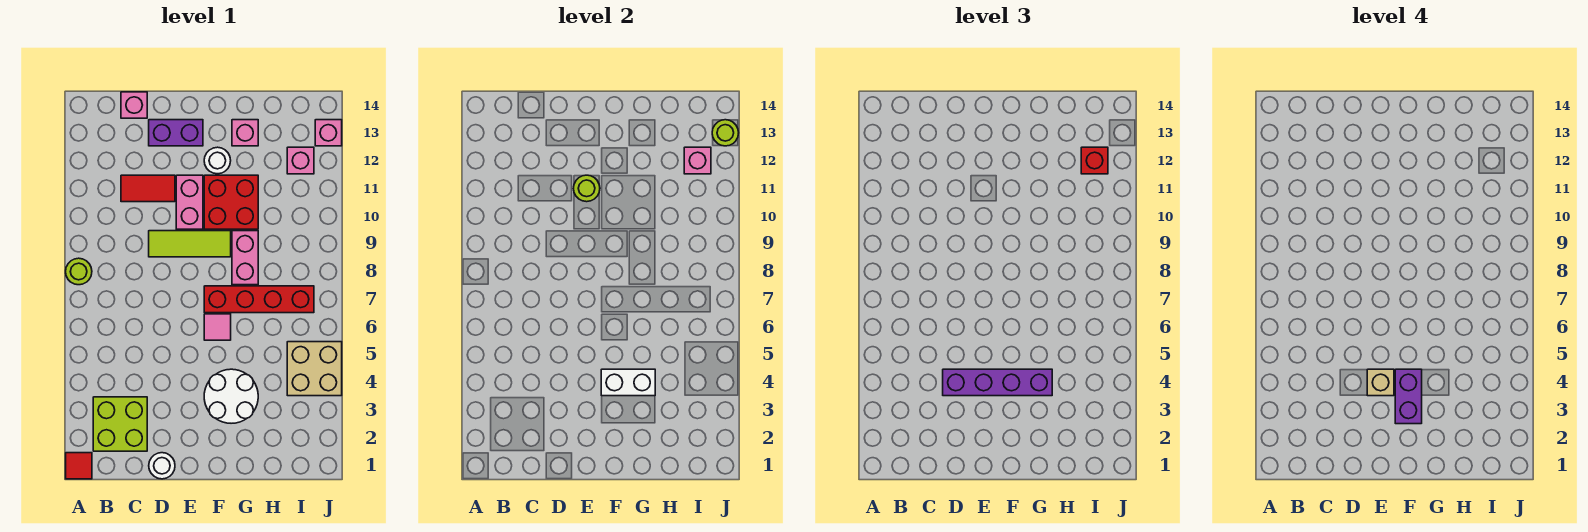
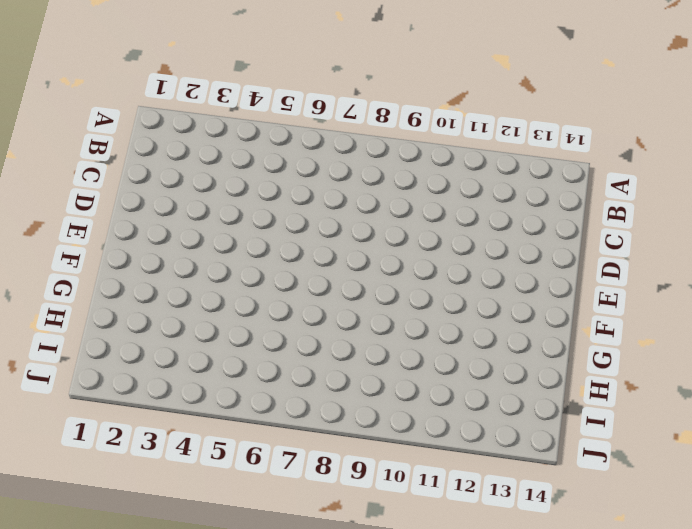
none -> red tile A1 level 1
none -> lime round brick A8 level 1
none -> lime brick B2:C3 level 1

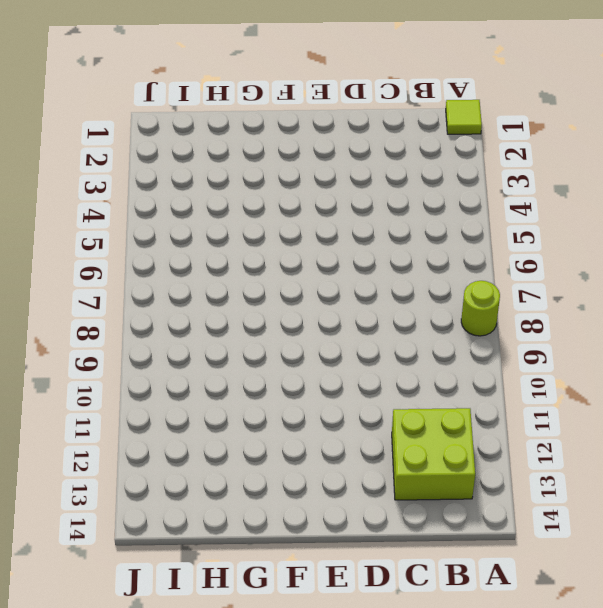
lime tile A1 level 1 -> red tile A1 level 1
lime brick B12:C13 level 1 -> lime brick B2:C3 level 1
none -> red tile C11:D11 level 1
none -> pink brick C14 level 1
none -> white round brick D1 level 1

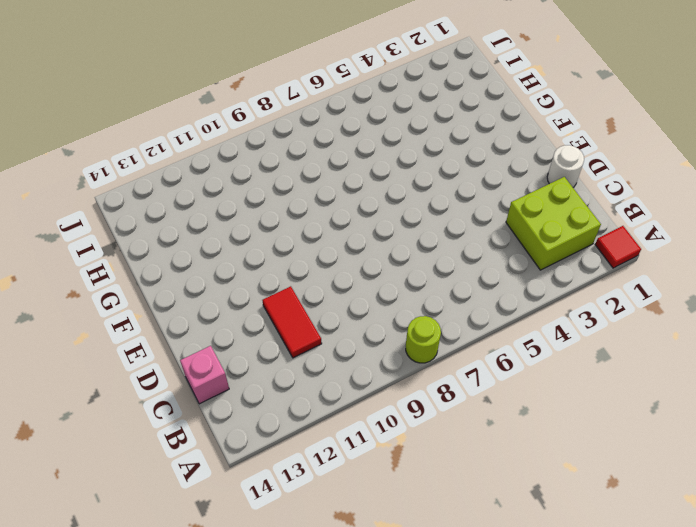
none -> lime tile D9:F9 level 1
none -> purple brick D13:E13 level 1
none -> pink brick E10:E11 level 1

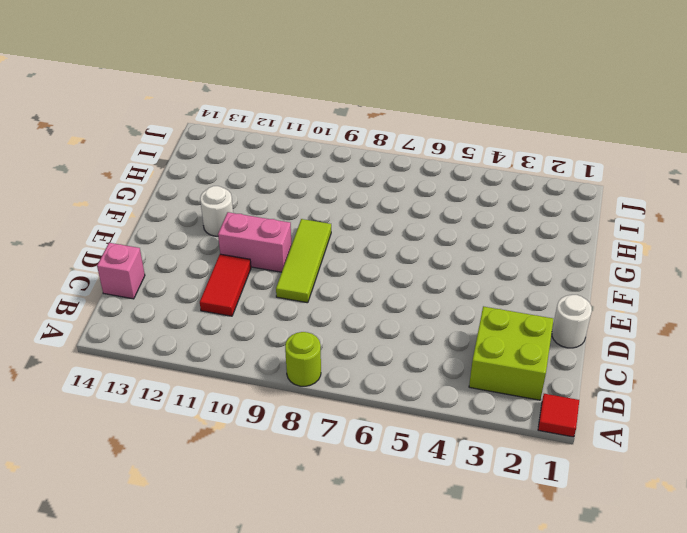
none -> purple brick D13:E13 level 1
none -> white round brick F3:G4 level 1
none -> pink tile F6 level 1

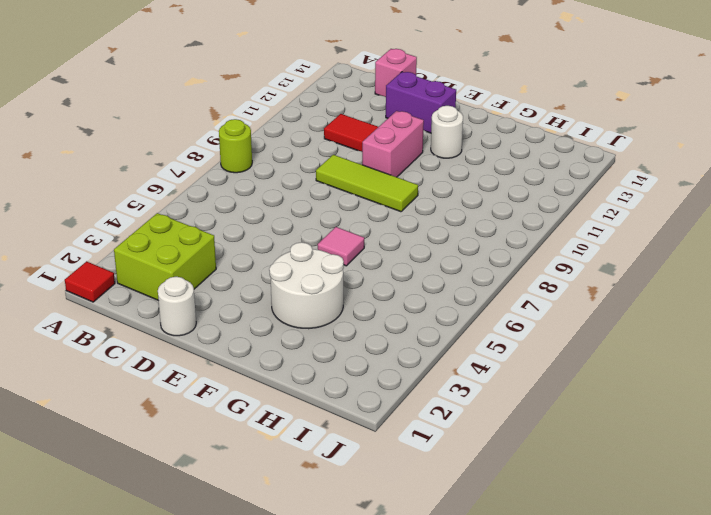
none -> red brick F7:I7 level 1
none -> red brick F10:G11 level 1
none -> pink brick G8:G9 level 1

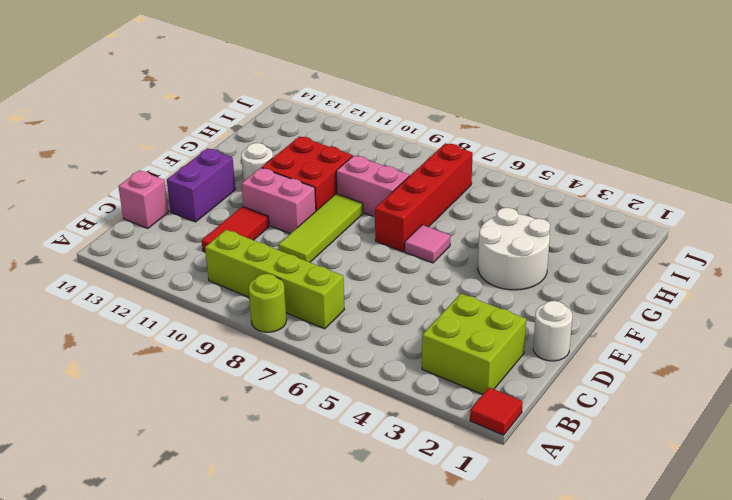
lime brick B7:B10 level 1 -> none
none -> pink brick G13 level 1
none -> tan brick I4:J5 level 1
none -> pink brick I12 level 1

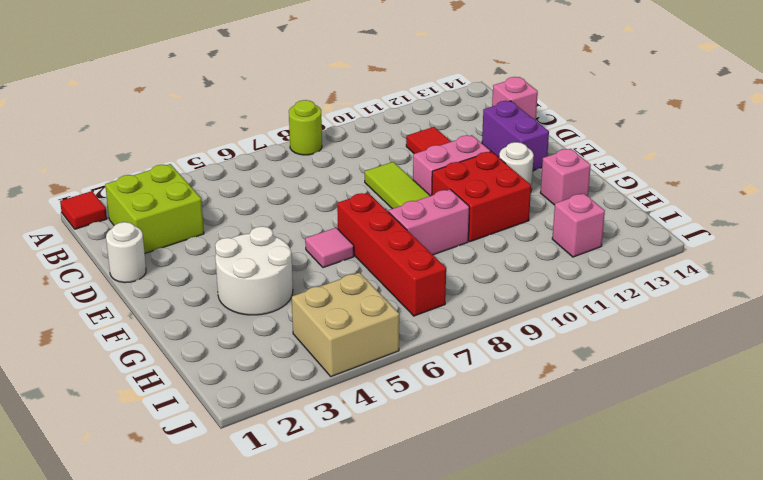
none -> pink brick J13 level 1
none -> lime round brick E11 level 2
none -> white brick F4:G4 level 2

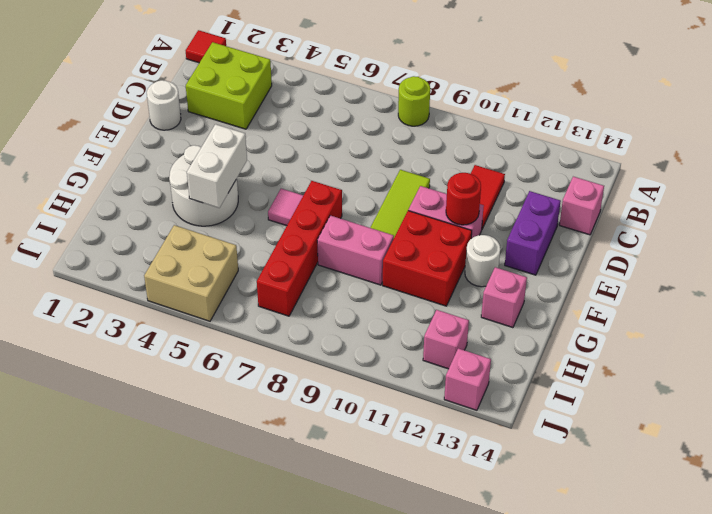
red round brick E11 level 2 -> lime round brick E11 level 2
none -> pink brick I12 level 2
none -> lime round brick J13 level 2
none -> purple brick D4:G4 level 3

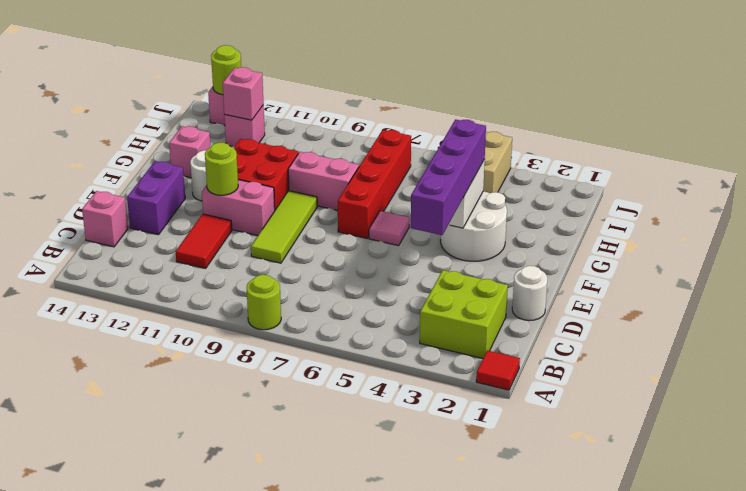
none -> red brick I12 level 3
none -> tan brick E4 level 4
none -> purple brick F3:F4 level 4

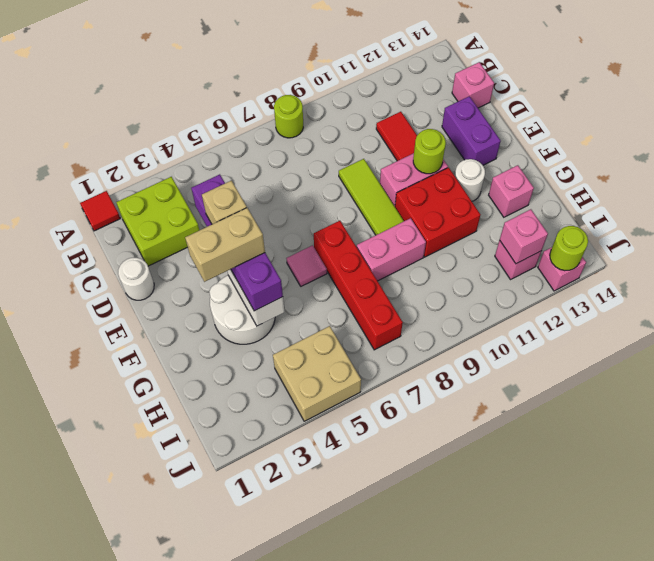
tan brick F3:F4 level 4 -> purple brick F3:F4 level 4
none -> red brick I12 level 3

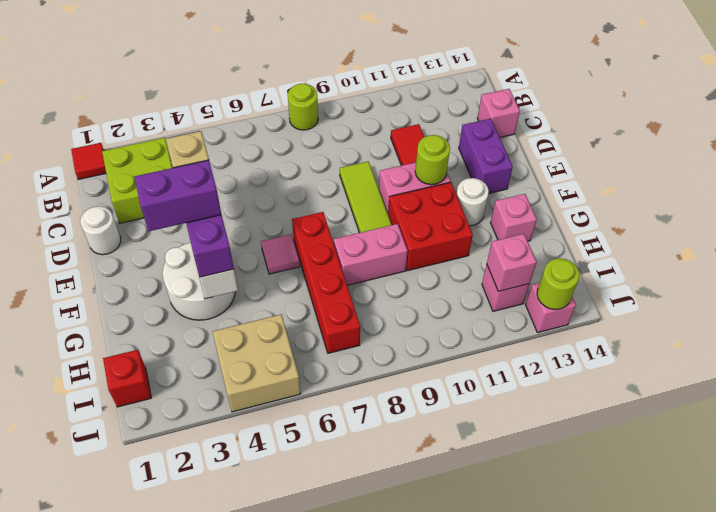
red brick I1 level 1 -> red brick I12 level 3

